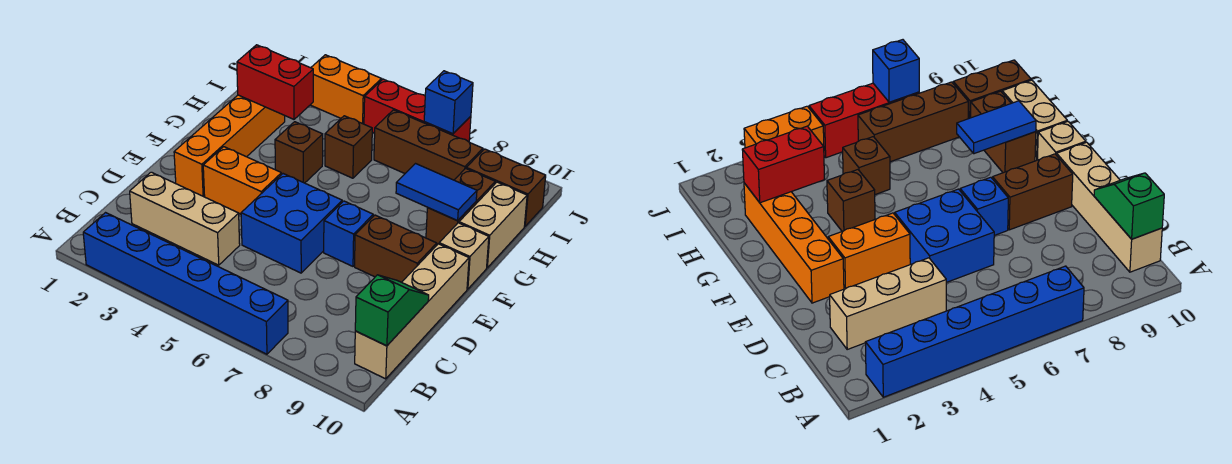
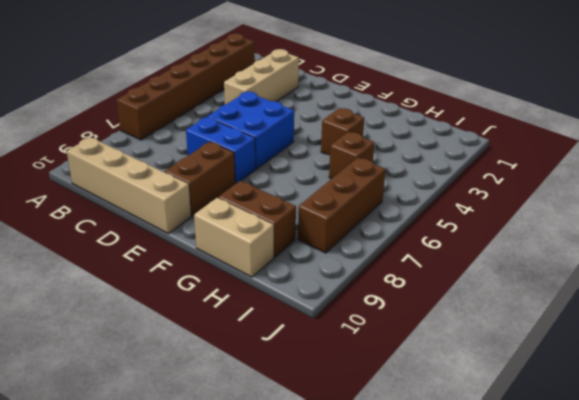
brown brick A2:A7 level 1 -> blue brick A2:A7 level 1
blue brick D7:E7 level 1 -> blue brick E7 level 1
none -> orange brick E2:H2 level 1
none -> orange brick E3:E4 level 1
none -> tan brick F10 level 1

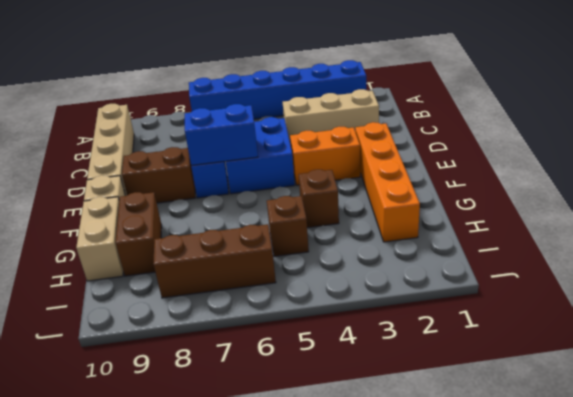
blue brick E6:E7 level 2 -> none
none -> brown brick I9:I10 level 1
none -> orange brick J3:J4 level 1
none -> red brick J5:J7 level 1

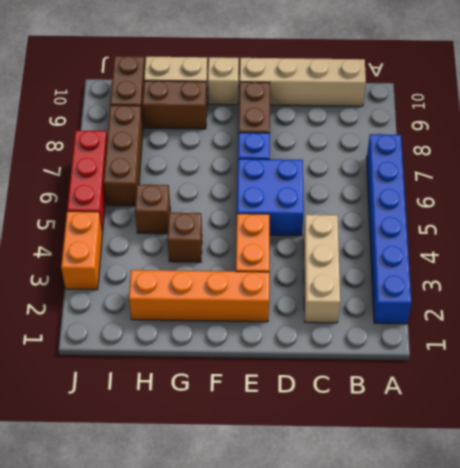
none -> green slope B10:C10 level 2 top B
none -> blue tile G8:G9 level 2
none -> red brick H2:H3 level 2

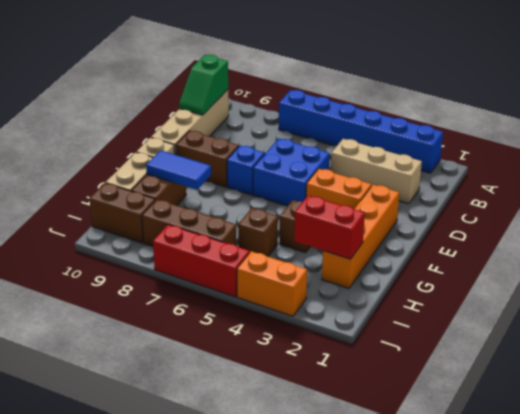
none -> blue brick J7 level 2

